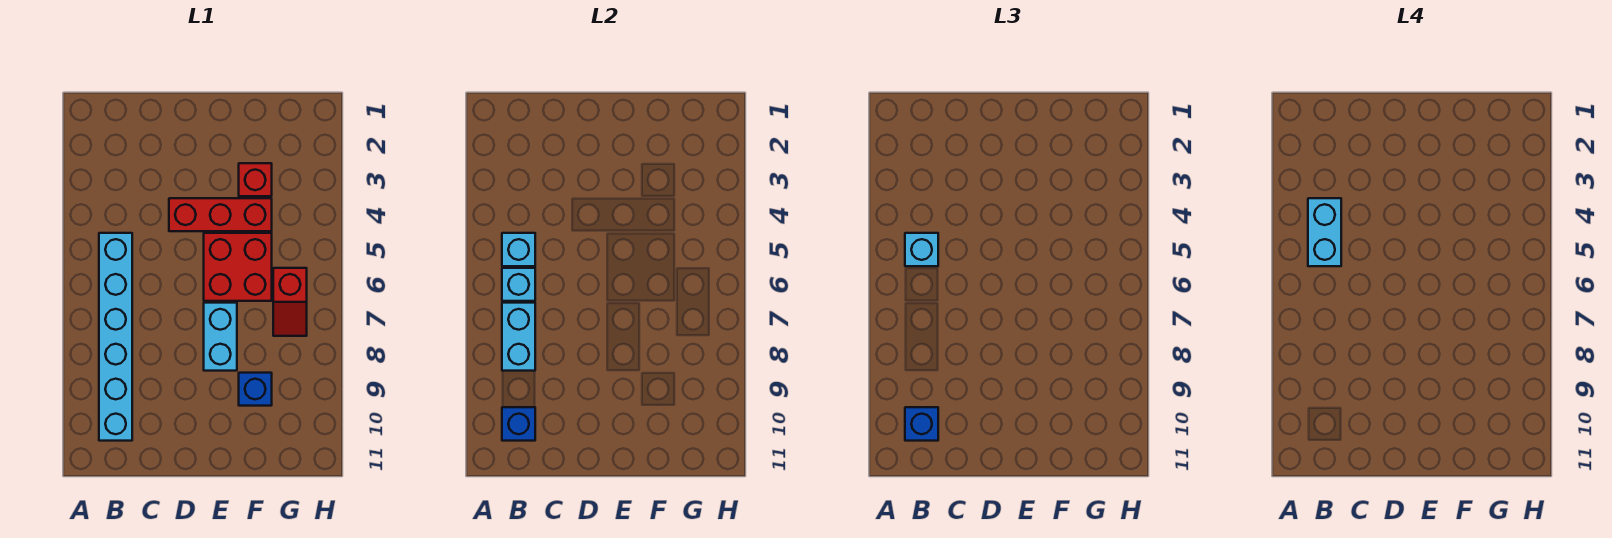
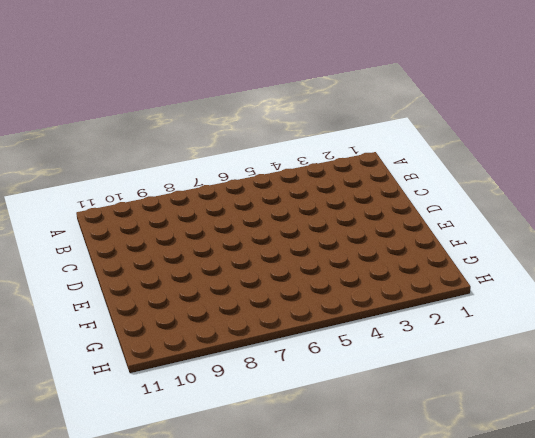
none -> cyan brick B5:B10 level 1
none -> red brick D4:F4 level 1
none -> red brick E5:F6 level 1

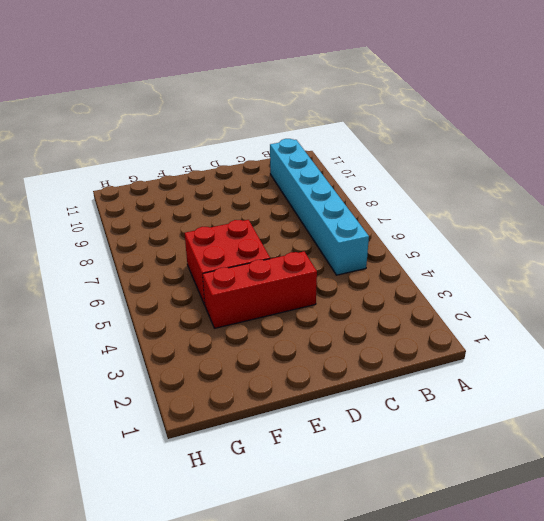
none -> cyan brick E7:E8 level 1
none -> red brick F3 level 1
none -> blue brick F9 level 1

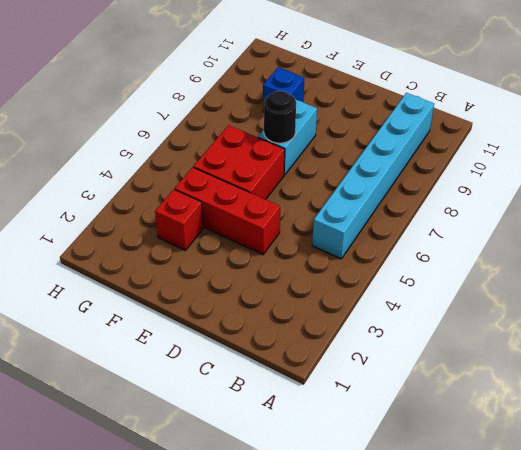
black round brick E7 level 2 -> none
none -> red slope G6:G7 level 1 top 6
none -> cyan brick B5 level 2
none -> cyan brick B6 level 2

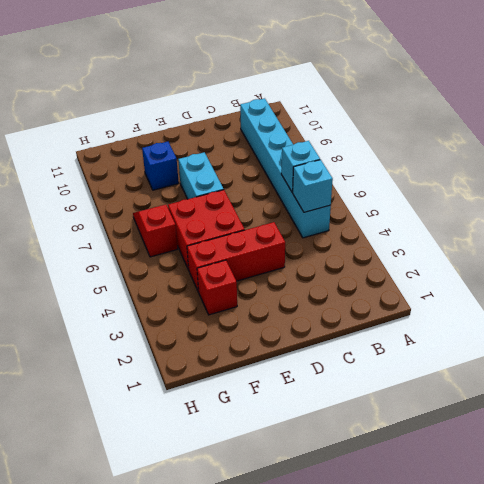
none -> cyan brick B7:B8 level 2
none -> blue brick B10 level 2
none -> cyan brick B5 level 3

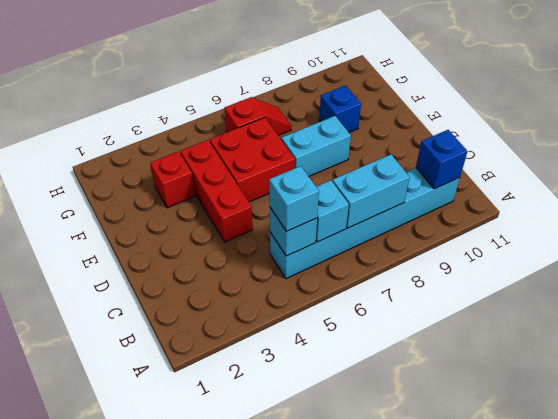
none -> blue brick B10 level 3
none -> cyan brick B4:B5 level 4

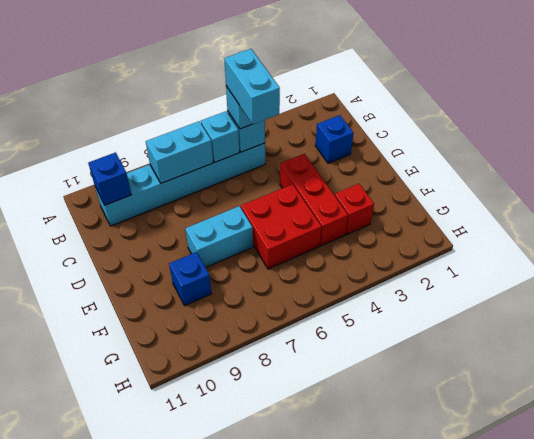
cyan brick B5:C5 level 4 -> cyan brick B4:B5 level 4
blue brick C2 level 1 -> blue brick B10 level 3
none -> red slope G6:G7 level 1 top 6

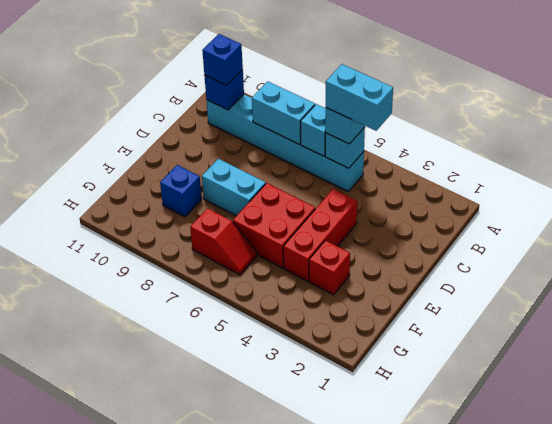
red slope G6:G7 level 1 top 7 -> red slope G6:G7 level 1 top 6

